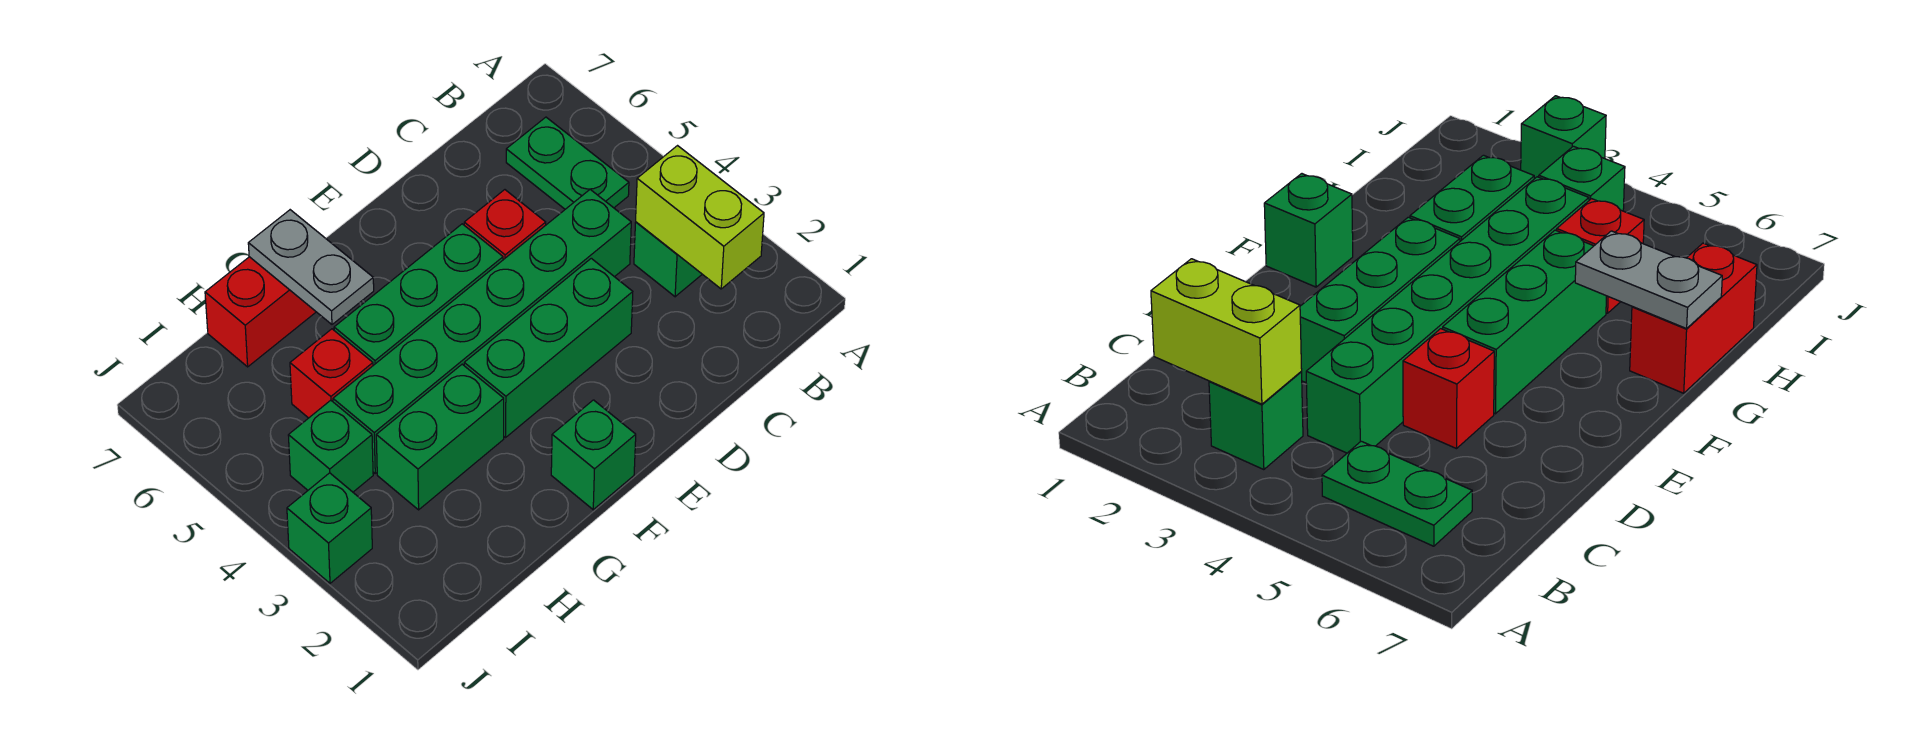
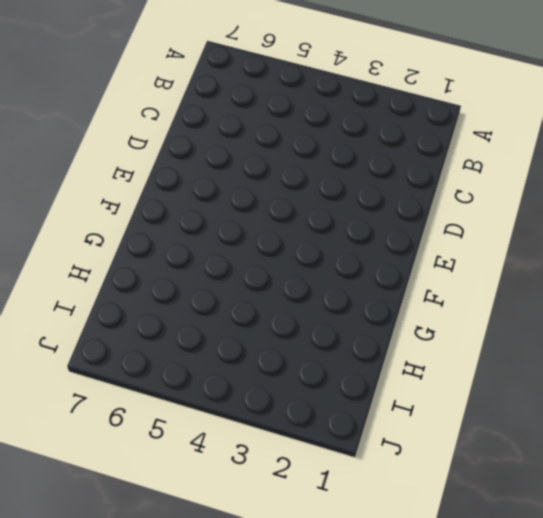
none -> green brick B3 level 1
none -> green plate B5:B6 level 1
none -> green brick C4:H4 level 1

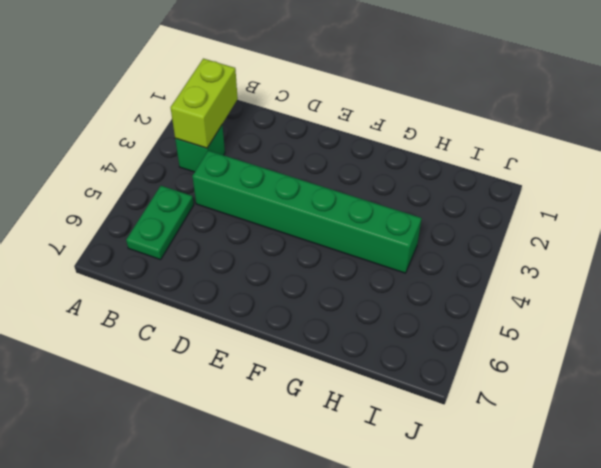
none -> green brick D3:F3 level 1
none -> red brick D5 level 1
none -> green brick E5:G5 level 1

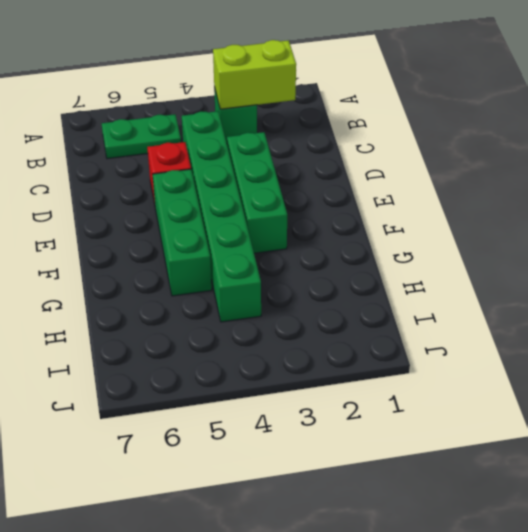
none -> green brick F1 level 1
none -> green brick G3:H3 level 1
none -> red brick G7:H7 level 1

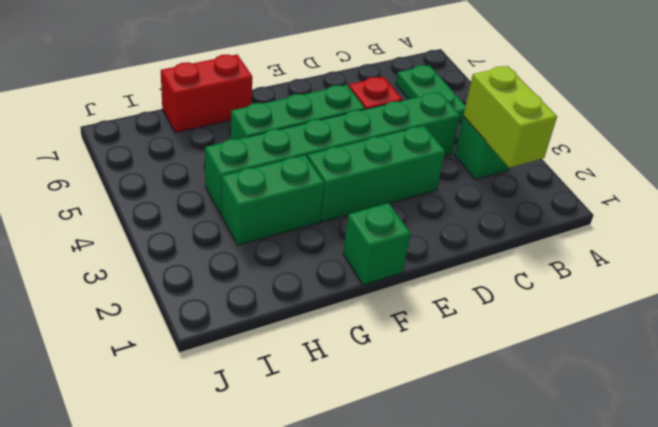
none -> red brick H5 level 1
none -> green brick I4 level 1
none -> green brick J3 level 1

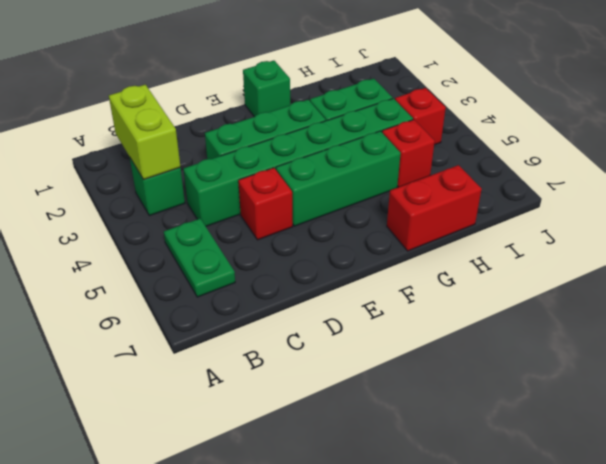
red brick I4 level 1 -> green brick I4 level 1
none -> green brick J3 level 1
none -> grey plate G6:G7 level 2

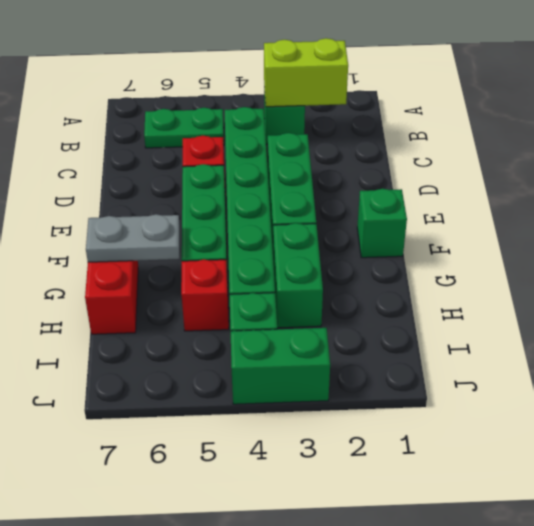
green brick J3:J4 level 1 -> green brick J3 level 1

